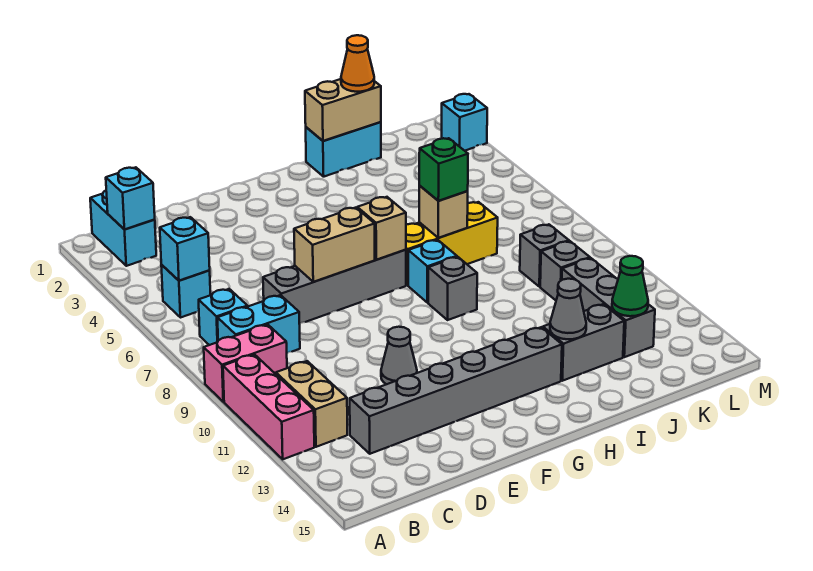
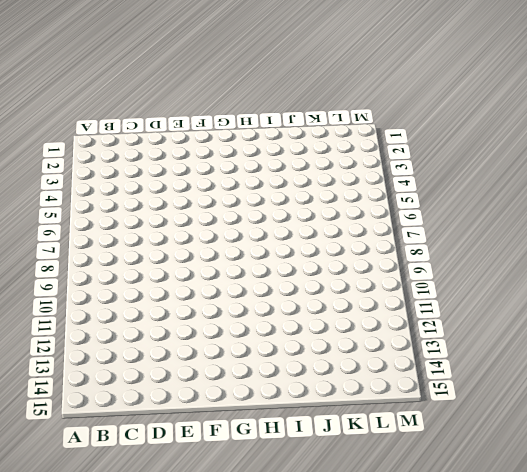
none -> pink brick A9:B9 level 1
none -> pink brick A10:A12 level 1
none -> cyan brick B1:B2 level 1

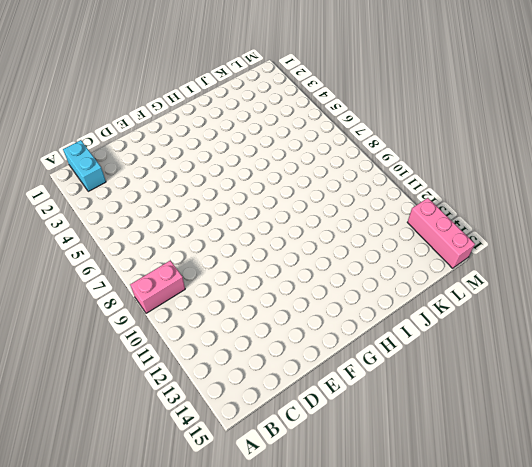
pink brick M13:M15 level 1 -> pink brick A10:A12 level 1
none -> cyan brick B5 level 1
none -> cyan brick B7 level 1
none -> cyan brick B8:C8 level 1

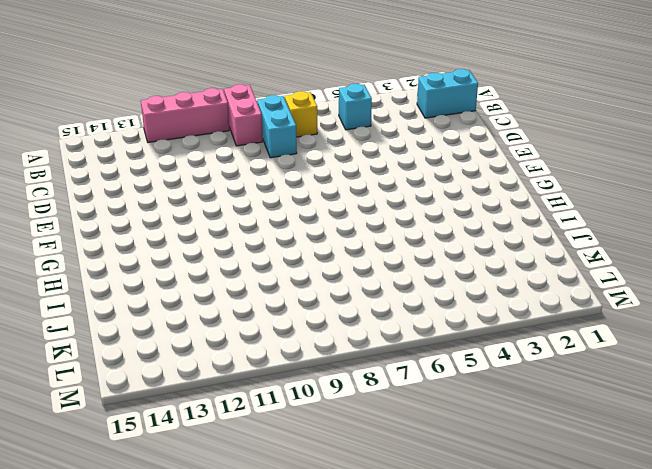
yellow brick B7 level 1 -> cyan brick B7 level 1
none -> tan brick B11:B12 level 1
none -> grey brick C13:H13 level 1
none -> grey brick D7:G7 level 1

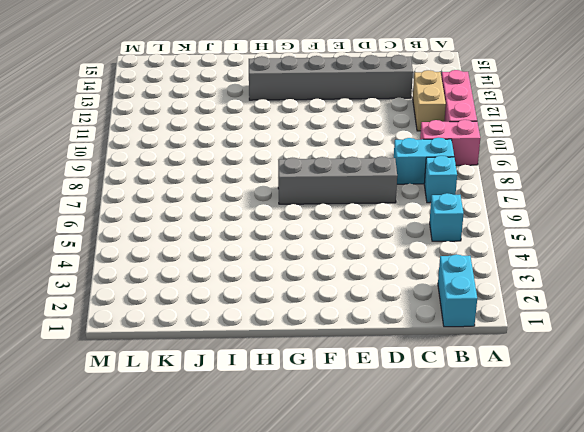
none -> grey cone E11 level 1
none -> yellow brick H7:J7 level 1
none -> cyan brick H8 level 1

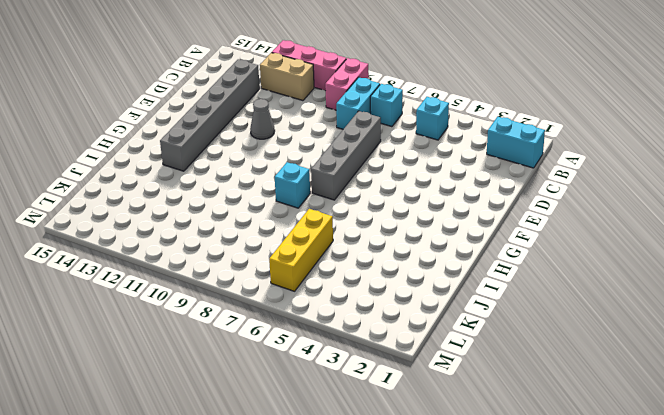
yellow brick J6:L6 level 1 -> yellow brick H7:J7 level 1
none -> grey brick H9 level 1
none -> cyan brick I1:J1 level 1
none -> grey brick I13:J13 level 1

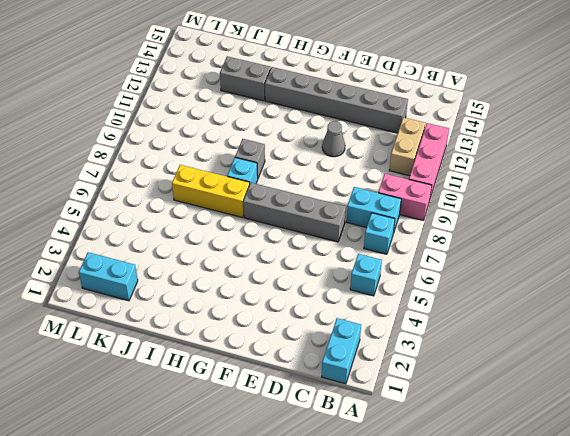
cyan brick K2:L2 level 1 -> cyan brick I1:J1 level 1
none -> grey brick K9 level 1
none -> grey brick K10 level 1
none -> grey brick K11:K13 level 1

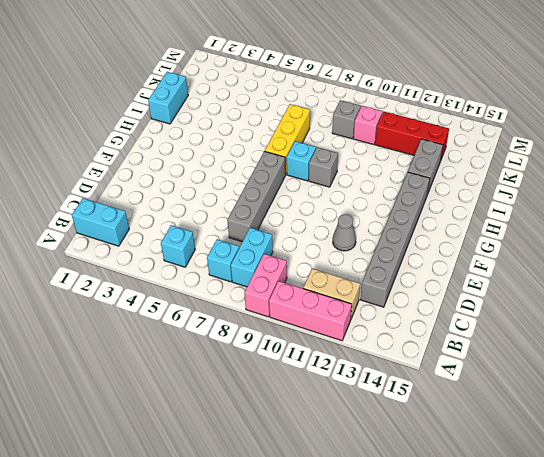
pink brick K10 level 1 -> grey brick K10 level 1
red brick K11:K13 level 1 -> grey brick K11:K13 level 1
none -> cyan brick M2 level 1
none -> cyan brick B2 level 2
none -> cyan brick B5 level 2

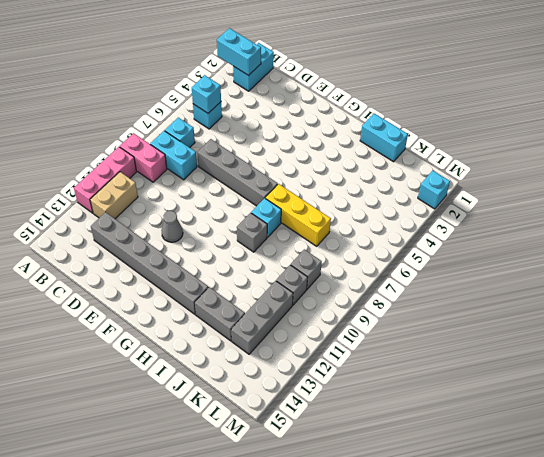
cyan brick A2:B2 level 2 -> cyan brick B2 level 2
none -> tan brick E7:F7 level 2
none -> tan brick G7 level 2
none -> tan brick I1:J1 level 2

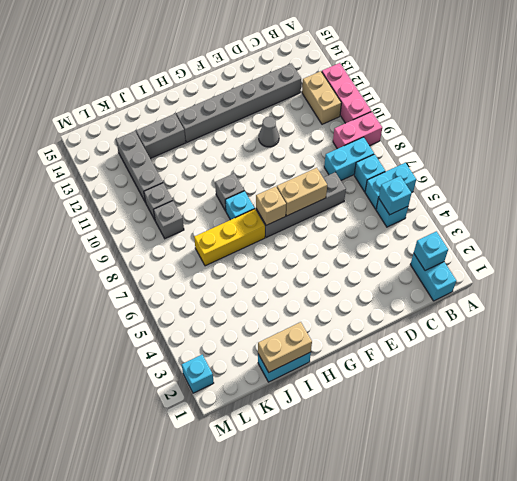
cyan brick A6:B6 level 1 -> none
none -> tan brick I7 level 2
none -> grey cone I13 level 2
none -> green cone K13 level 2

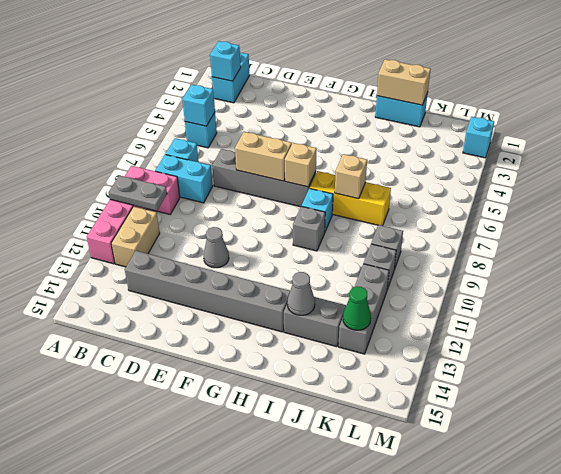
grey plate A10:B10 level 2 -> none
none -> green brick I7 level 3
none -> orange cone J1 level 3

